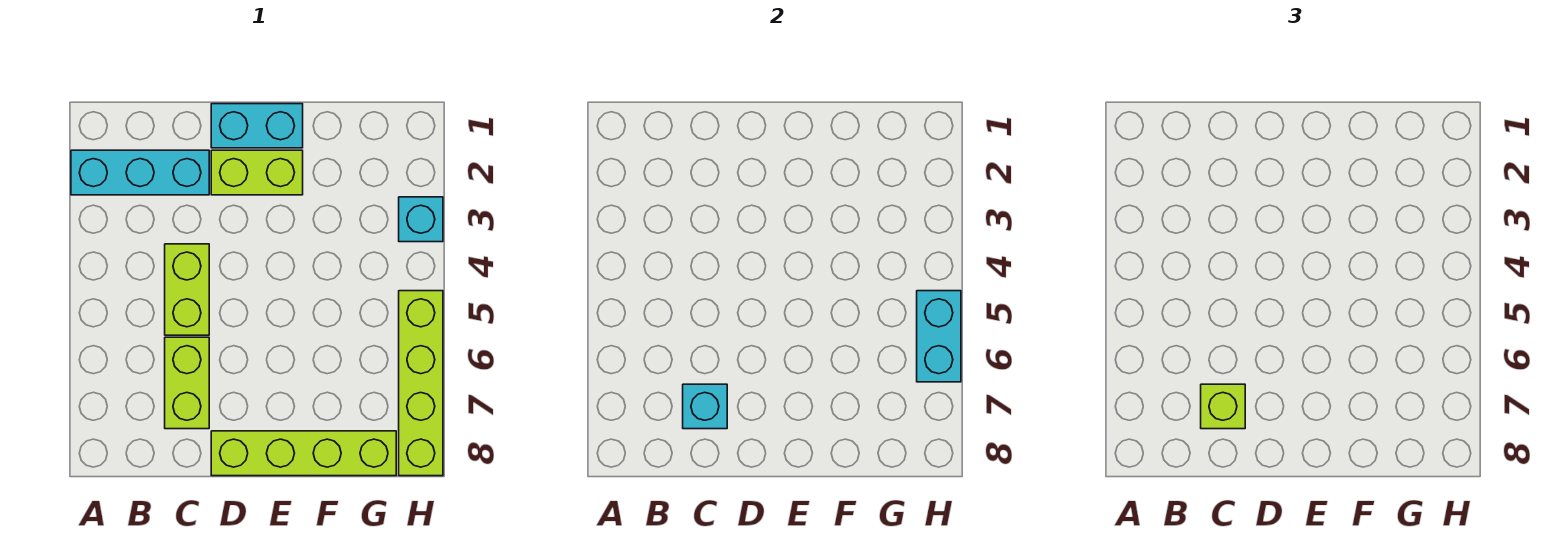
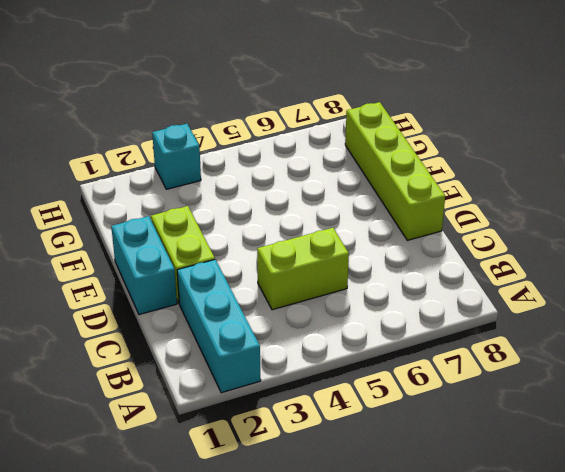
none -> lime brick C6:C7 level 1
none -> lime brick H5:H8 level 1

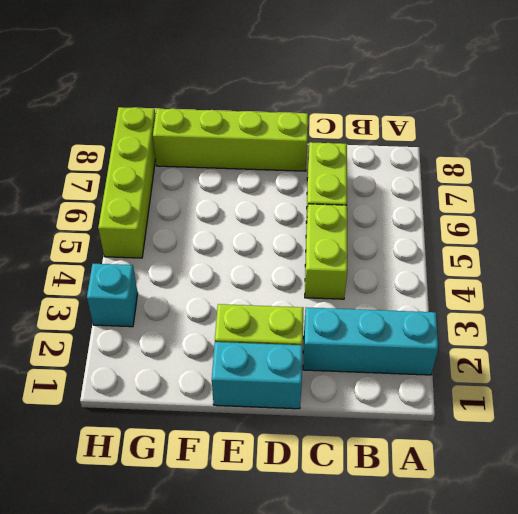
none -> cyan brick C7 level 2
none -> cyan brick H5:H6 level 2

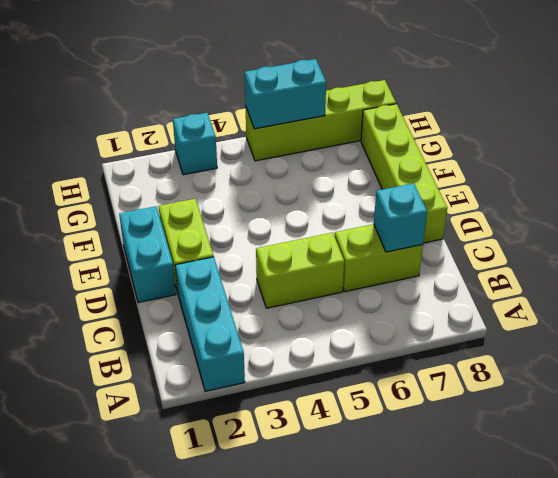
none -> lime brick C7 level 3

